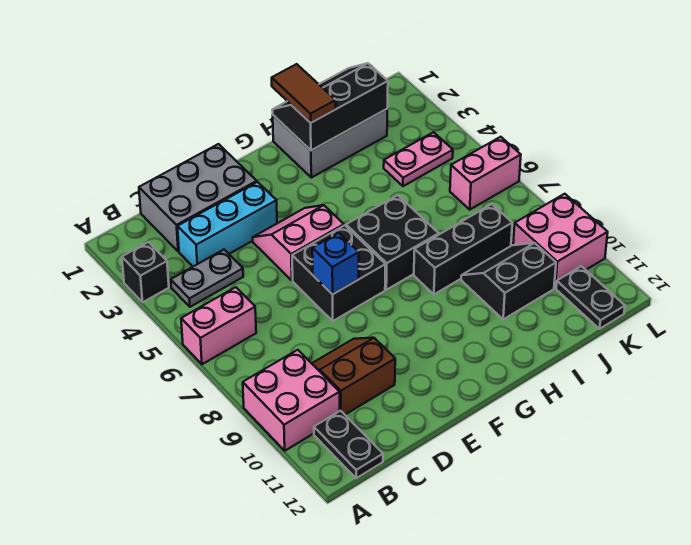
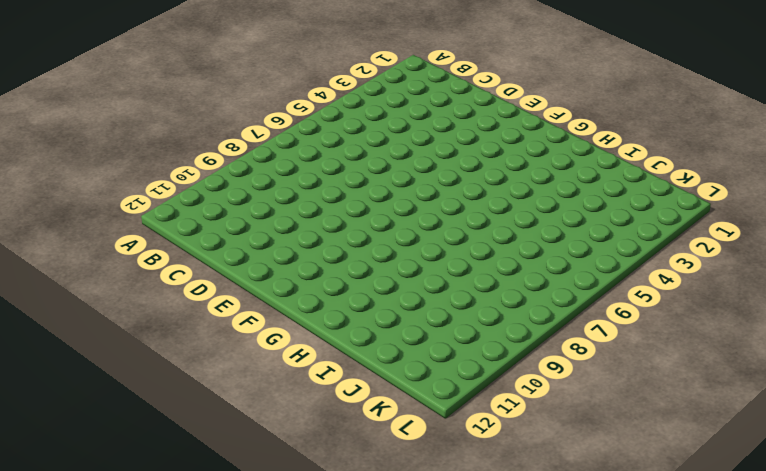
none -> black brick A3 level 1
none -> pink brick A6:B6 level 1
none -> pink brick A9:B10 level 1

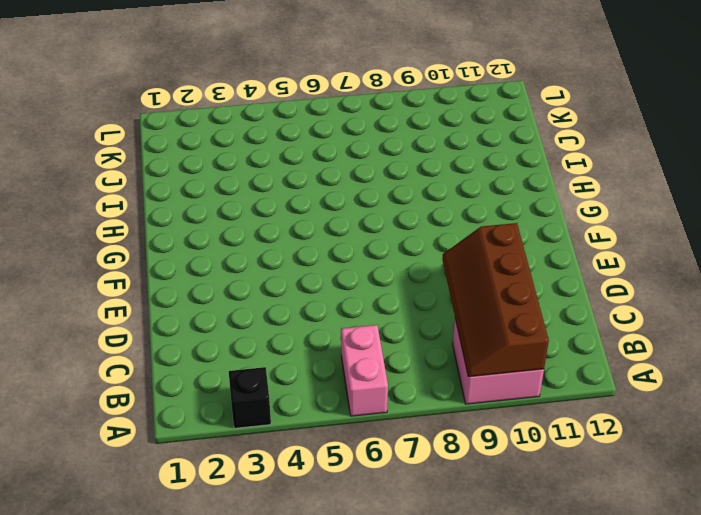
brown slope A9:D10 level 2 top 10 -> none
none -> grey plate B4:C4 level 1
none -> black plate B11:B12 level 1
none -> grey brick C1:E2 level 1

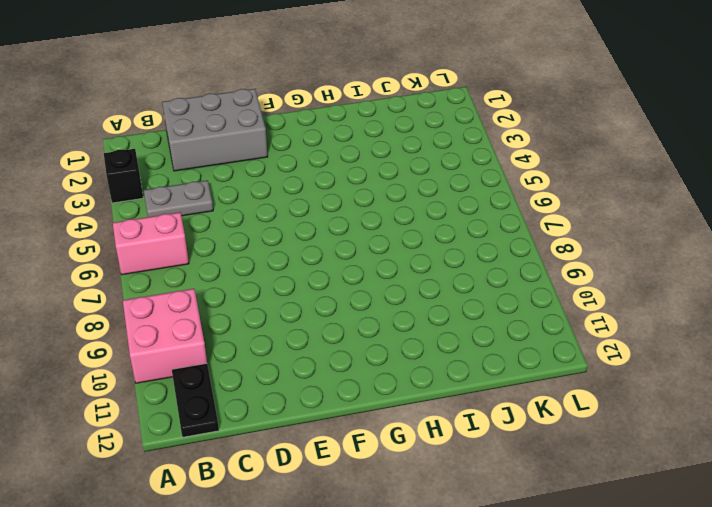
none -> cyan brick C3:E3 level 1
none -> brown slope C9:D10 level 1 top 10
none -> pink slope E4:F5 level 1 top 5

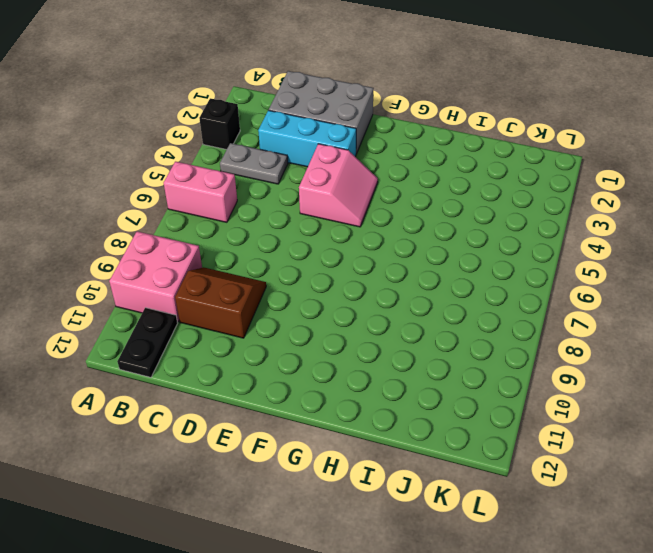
pink slope E4:F5 level 1 top E -> pink slope E4:F5 level 1 top 5
none -> black brick E6:F7 level 1
none -> black brick G6:H7 level 1
none -> grey brick H1:J2 level 1

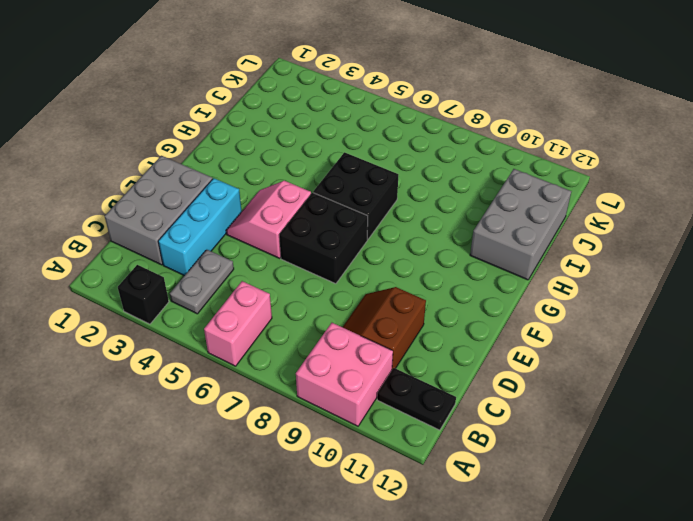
grey brick H11:J12 level 1 -> grey brick H1:J2 level 1
none -> black brick H8:J8 level 1
none -> black slope I9:J10 level 1 top 10
none -> pink plate J4:K4 level 1

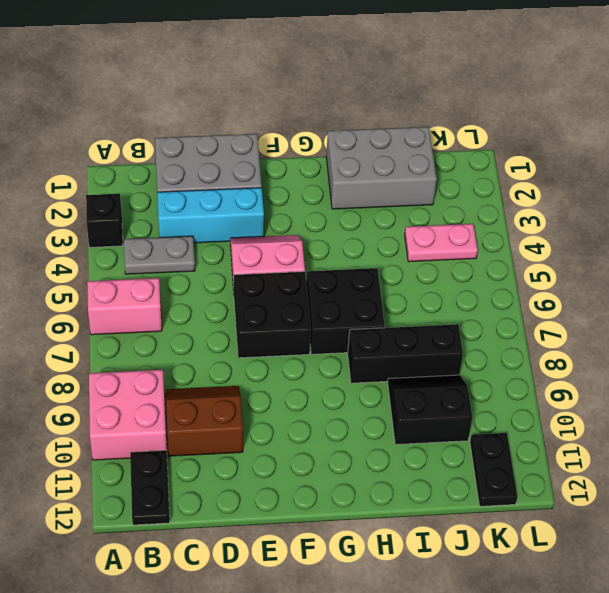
none -> pink brick K6:L6 level 1
none -> pink brick K9:L10 level 1
none -> blue brick E7 level 2

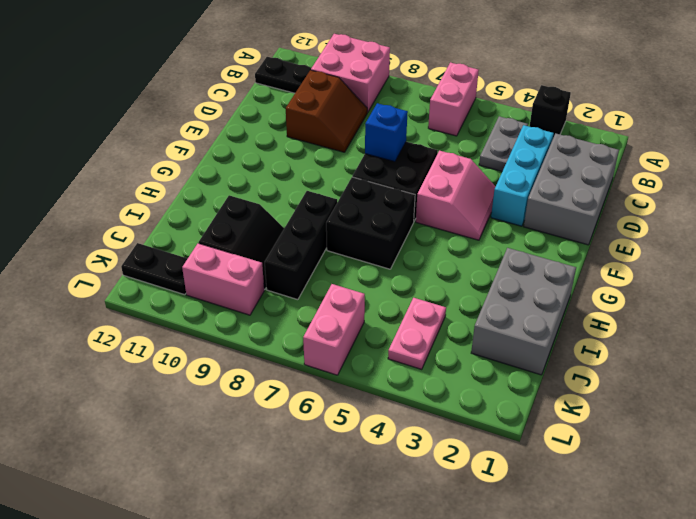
pink brick K9:K10 level 1 -> pink brick K9:L10 level 1
none -> black slope H1:J2 level 2 top 2
none -> brown tile H1:H2 level 3

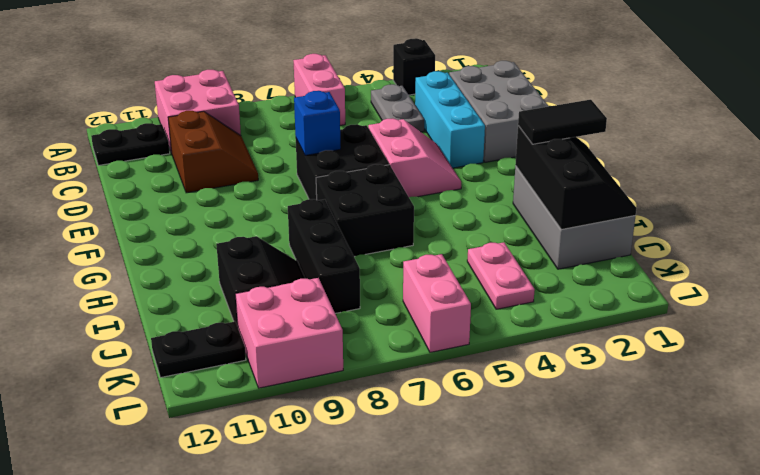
black tile H1:H2 level 3 -> brown tile H1:H2 level 3

